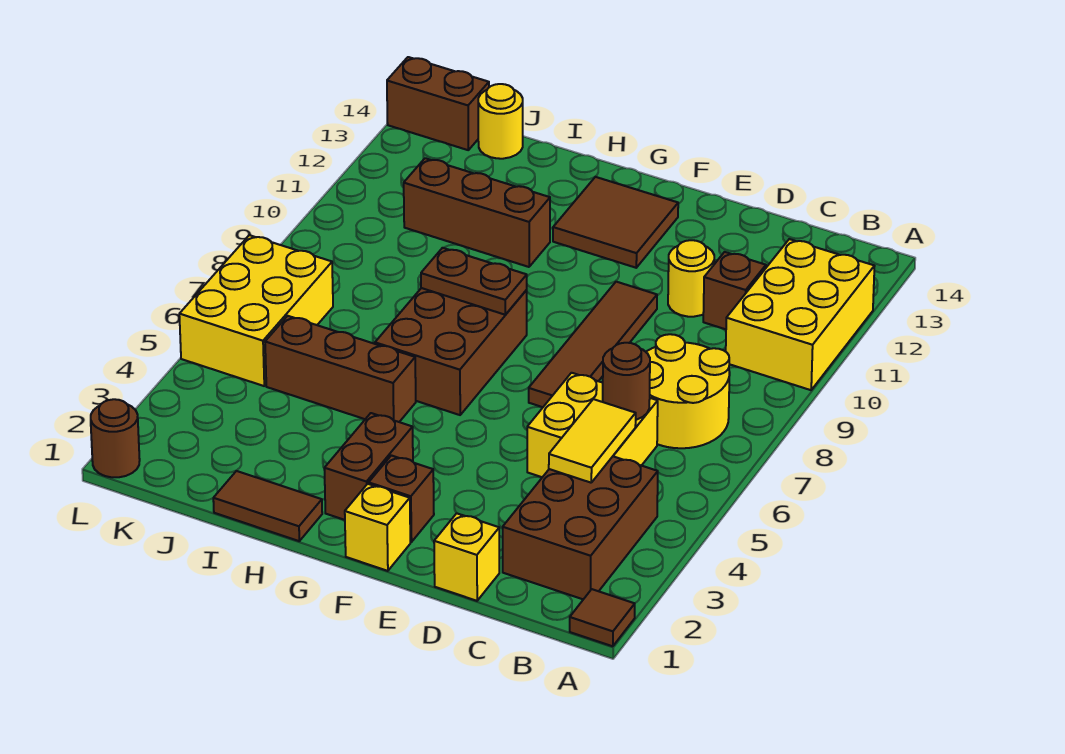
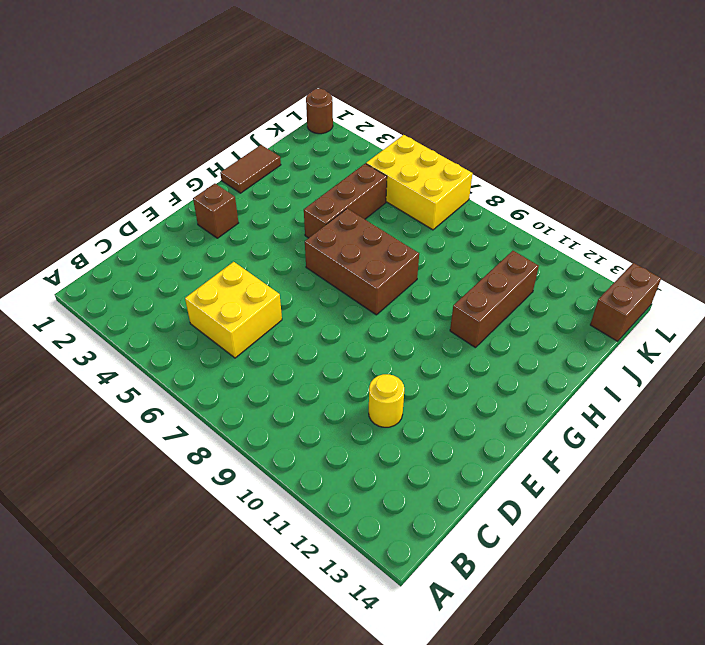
none -> brown tile A1 level 1
none -> yellow brick A10:B12 level 1
none -> brown brick B2:C4 level 1

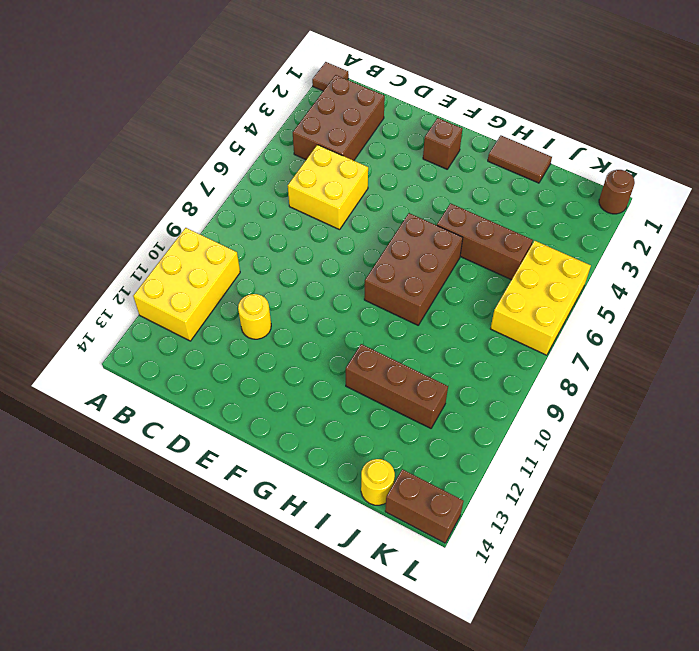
none -> yellow round brick B7:C8 level 1
none -> brown brick C11 level 1
none -> yellow brick D1 level 1

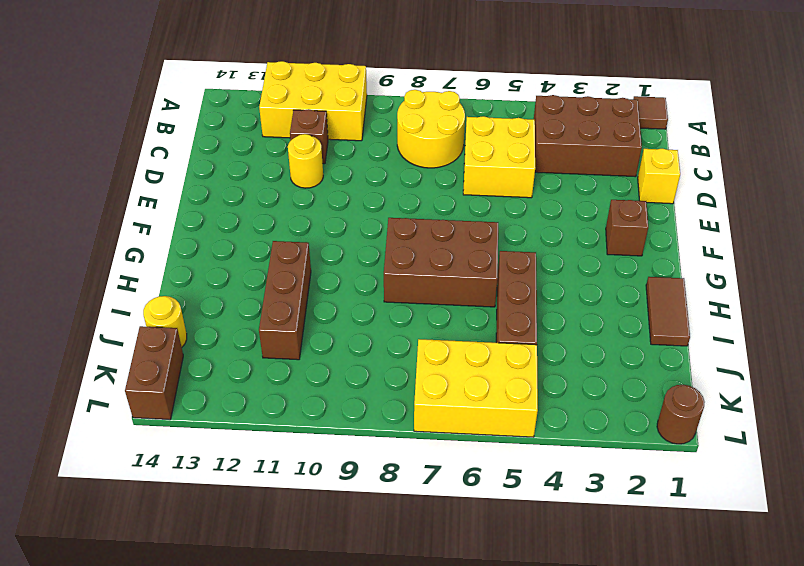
none -> brown tile E7:E10 level 1
none -> yellow brick F1 level 1
none -> brown tile F12:G13 level 1

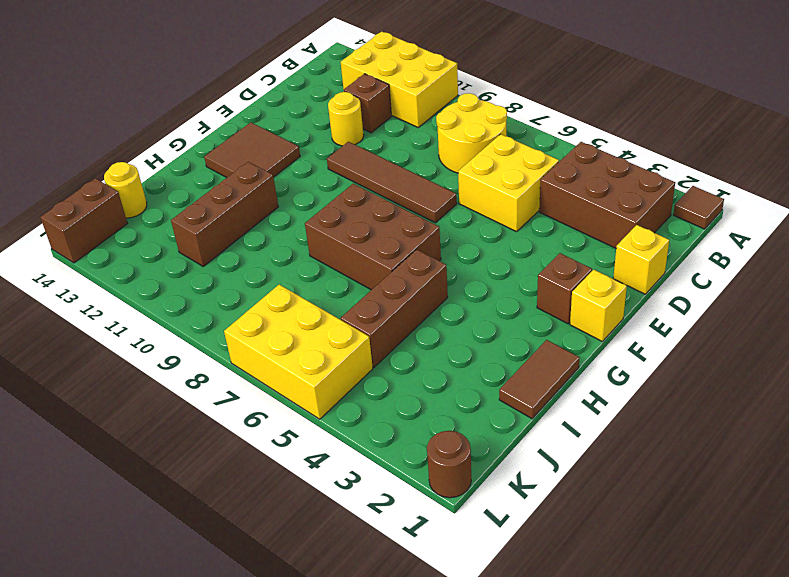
none -> brown brick G2:G3 level 1
none -> yellow tile C4:C5 level 2
none -> brown round brick C6 level 2

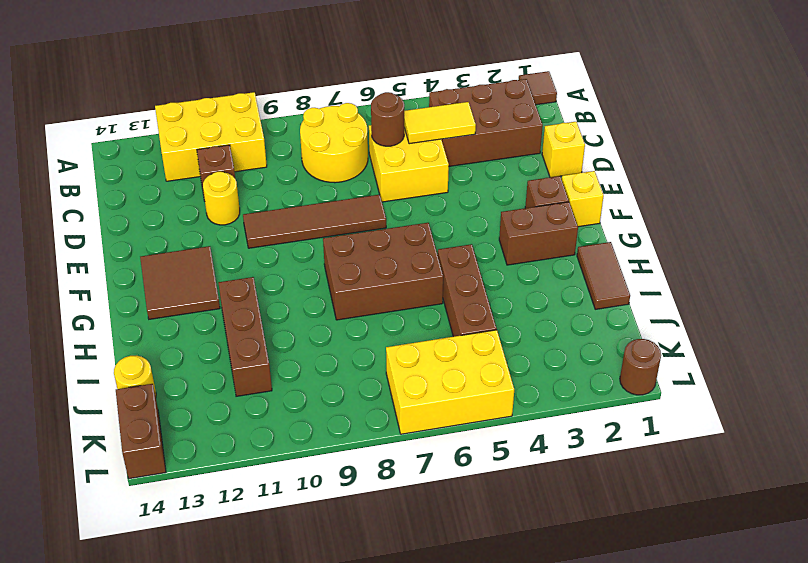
none -> brown plate G8:H8 level 2

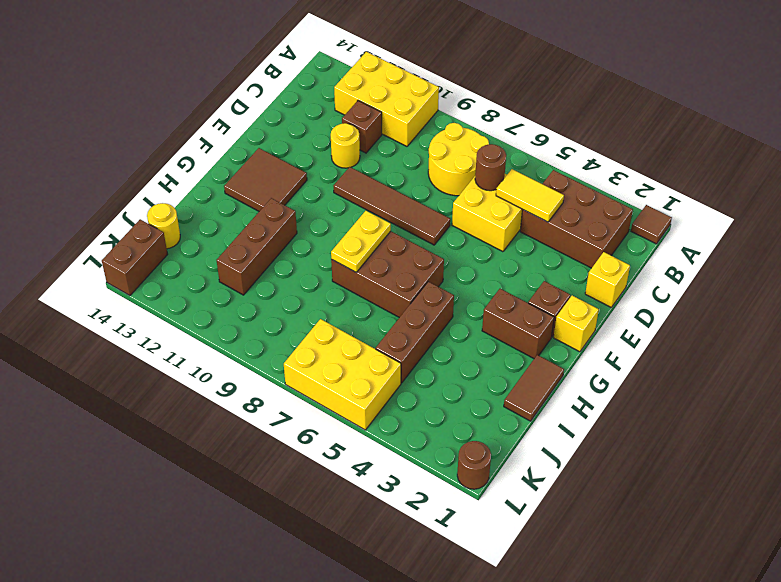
yellow plate G8:H8 level 2 -> brown plate G8:H8 level 2

